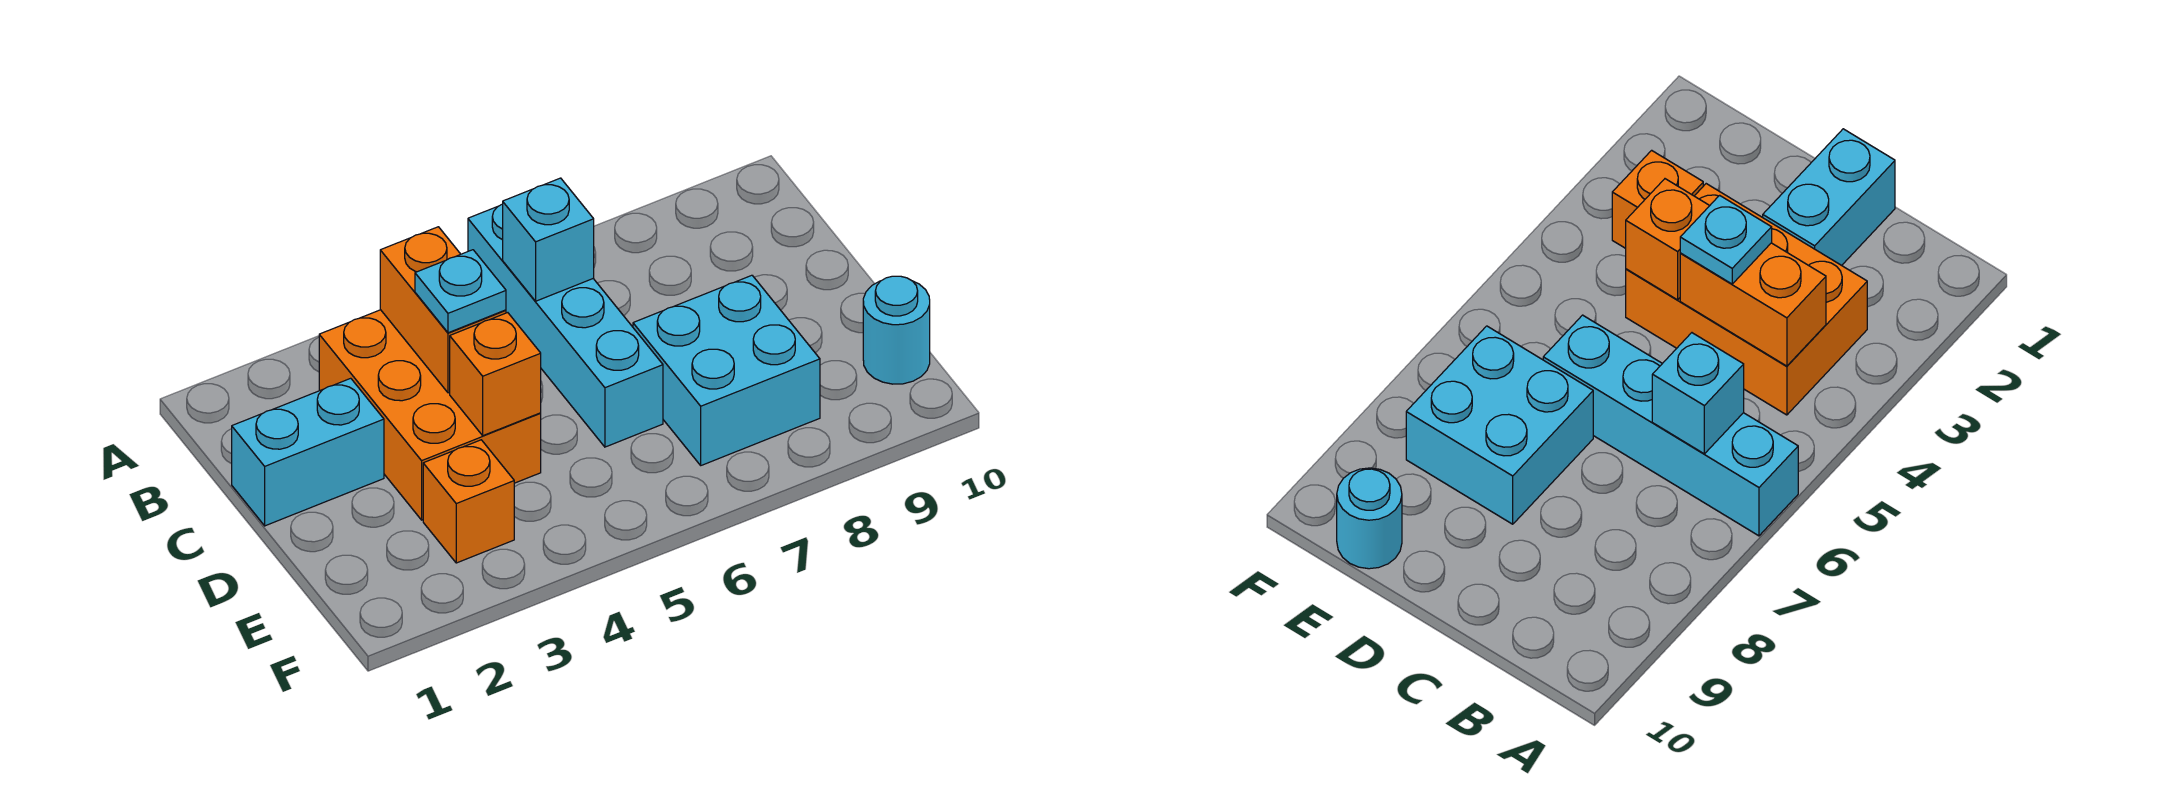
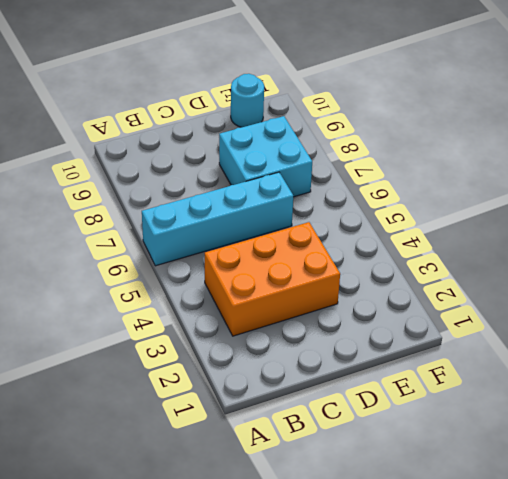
none -> cyan brick C1:C2 level 1
none -> orange brick E3 level 1

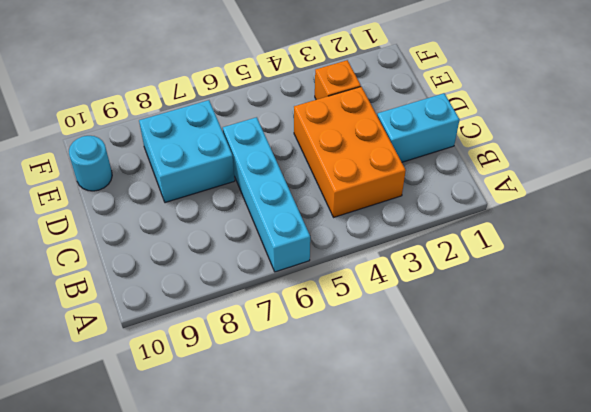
none -> orange brick B4:C4 level 2
none -> cyan brick B6 level 2

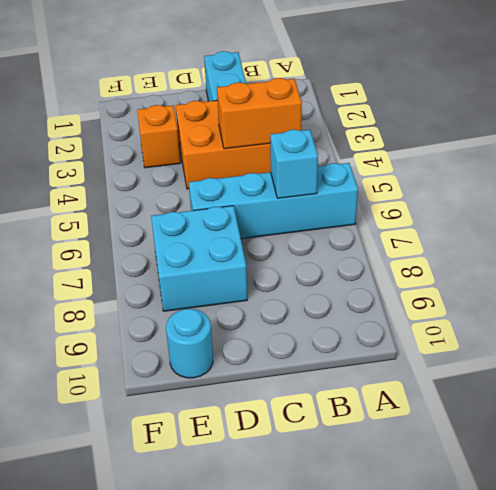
none -> orange brick D4 level 2
none -> cyan plate C4 level 3

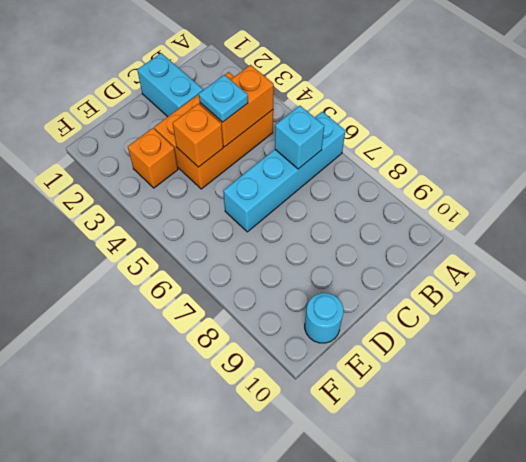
none -> cyan brick D7:E8 level 1

